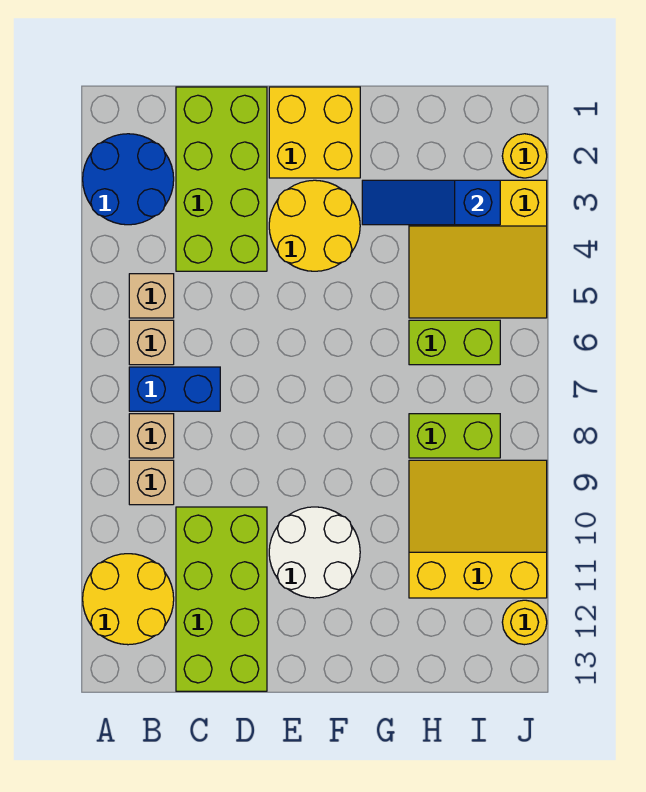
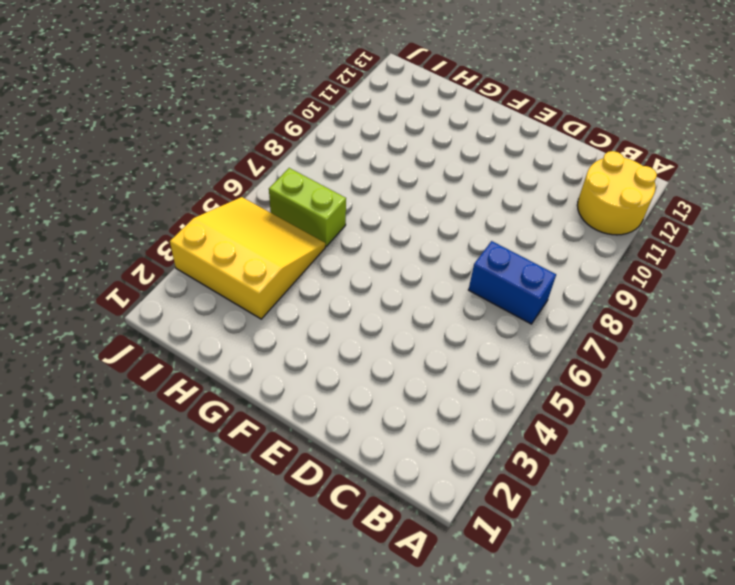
none -> blue round brick A2:B3 level 1
none -> tan brick B5 level 1
none -> tan brick B6 level 1

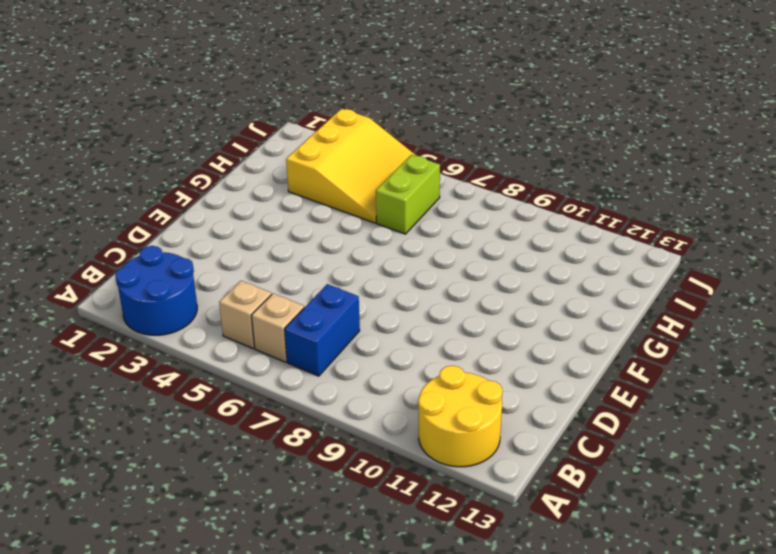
none -> tan brick B8 level 1
none -> tan brick B9 level 1
none -> lime brick C1:D4 level 1

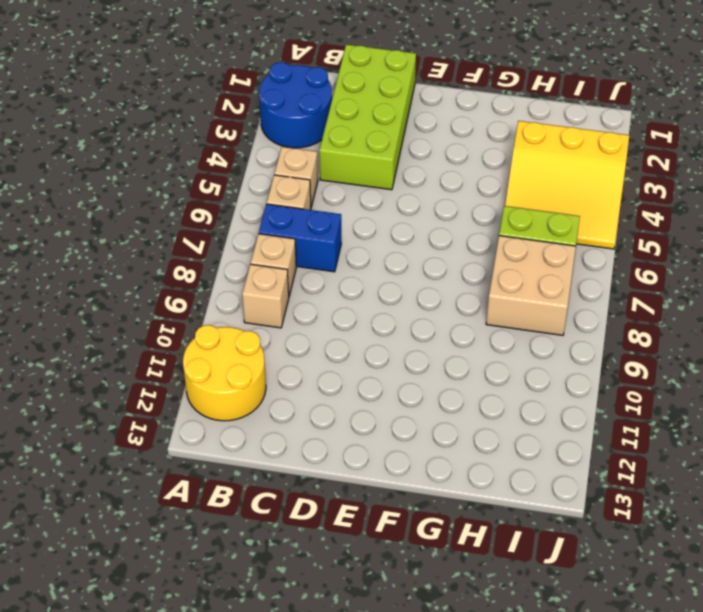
tan brick H7:I8 level 1 -> lime brick H8:I8 level 1
none -> lime brick C10:D13 level 1
none -> yellow brick E1:F2 level 1
none -> yellow round brick E3:F4 level 1

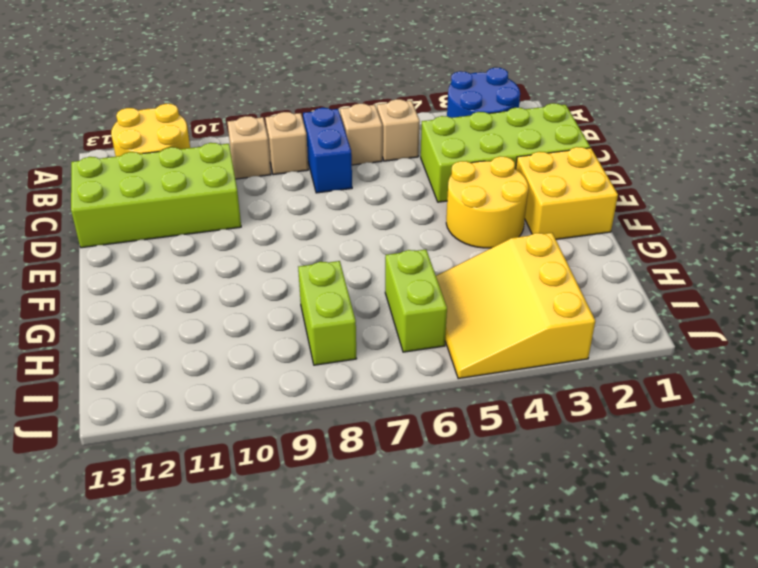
none -> white round brick E10:F11 level 1
none -> yellow slope H9:J11 level 1 top 11
none -> yellow round brick J2 level 1

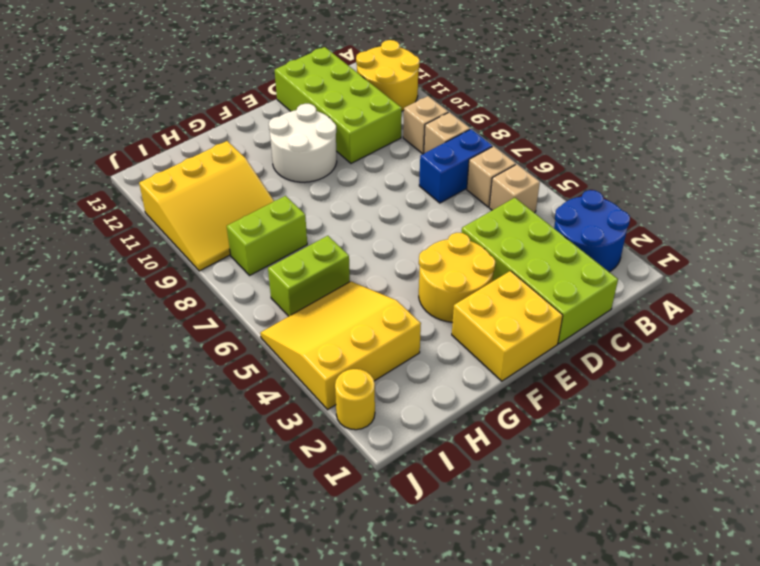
none -> yellow round brick J12 level 1
none -> blue slope G3:I3 level 2 top I

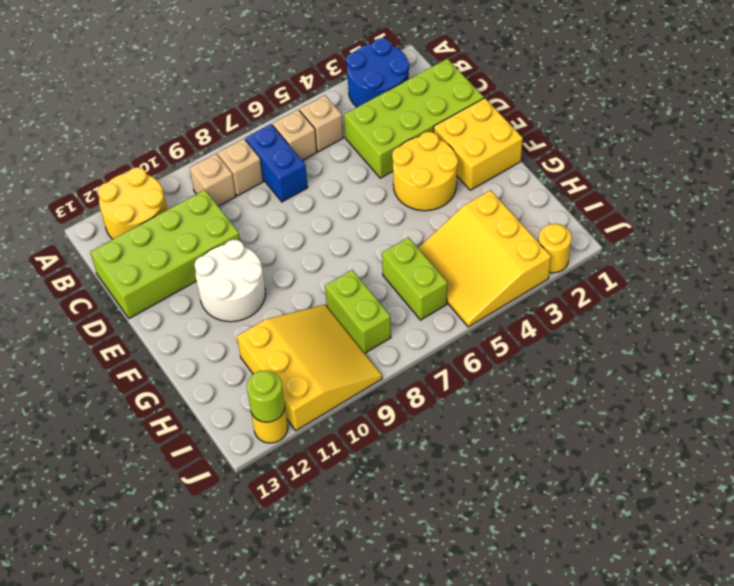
lime round brick J12 level 2 -> none
none -> blue slope G3:I3 level 2 top I

